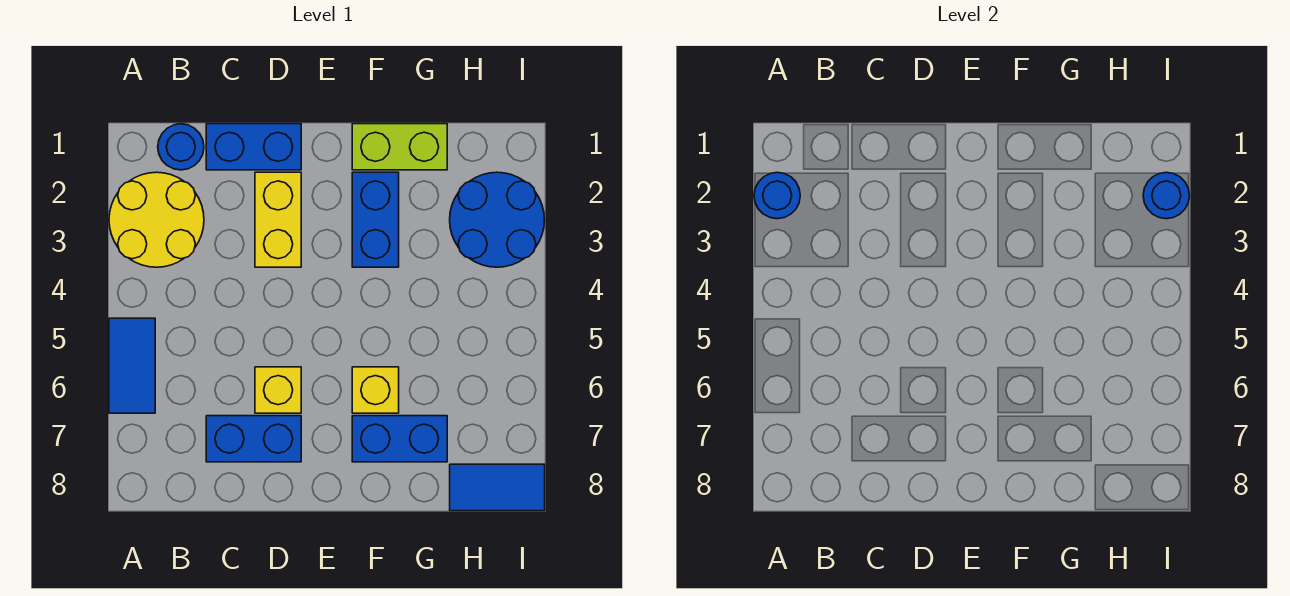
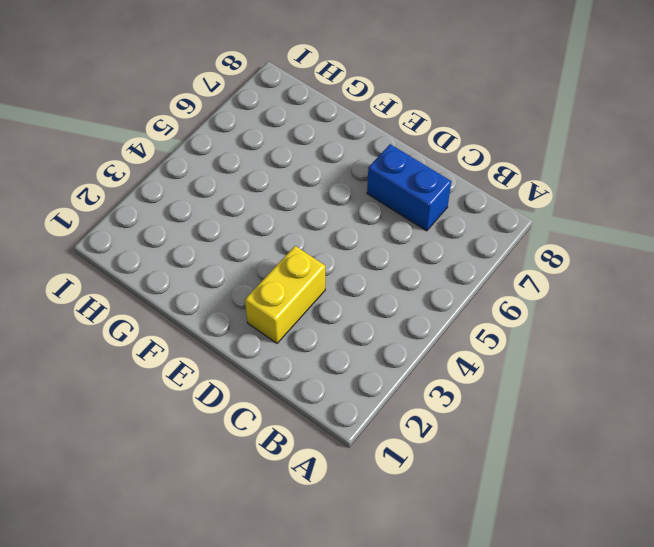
none -> yellow round brick A2:B3 level 1
none -> blue tile A5:A6 level 1
none -> blue round brick B1 level 1

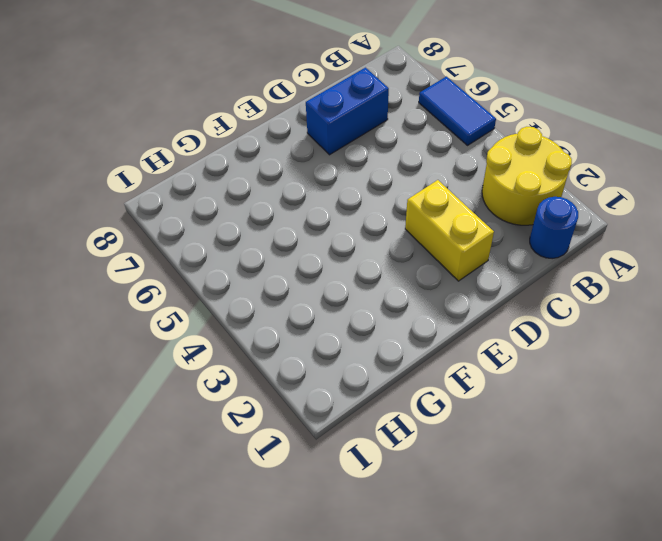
none -> blue brick C1:D1 level 1
none -> yellow brick D6 level 1
none -> lime brick F1:G1 level 1

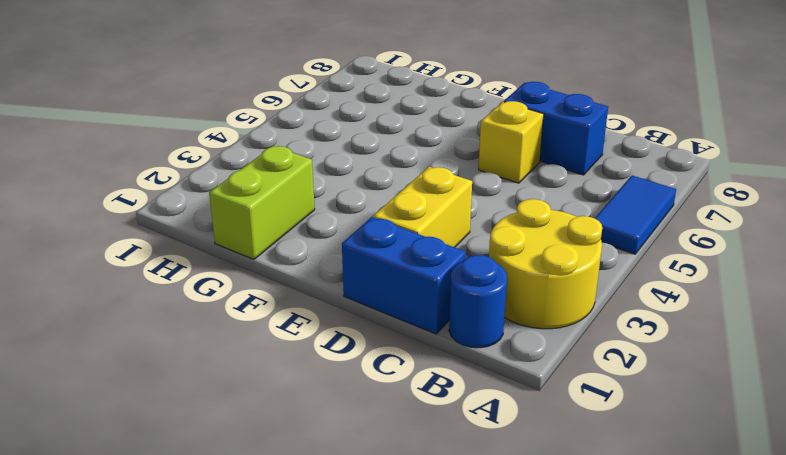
lime brick G1:G2 level 1 -> lime brick F1:G1 level 1
none -> blue brick F2:F3 level 1
none -> yellow brick F6 level 1
none -> blue brick F7:G7 level 1

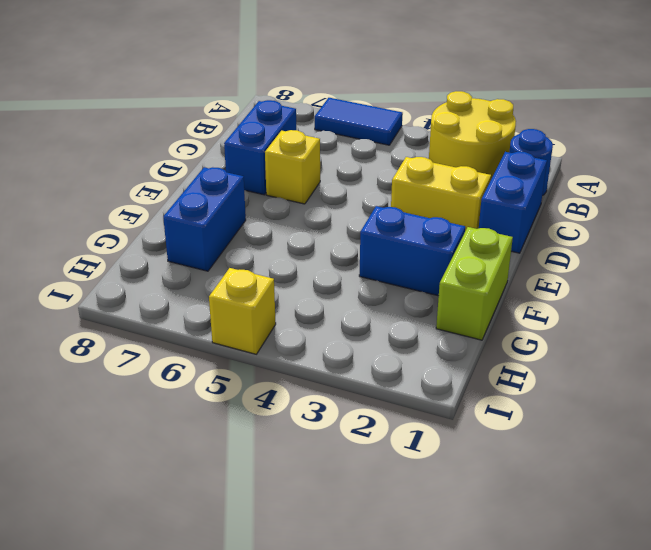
yellow brick I5 level 1 -> yellow brick F6 level 1
none -> blue round brick H2:I3 level 1
none -> blue tile H8:I8 level 1
none -> blue round brick A2 level 2

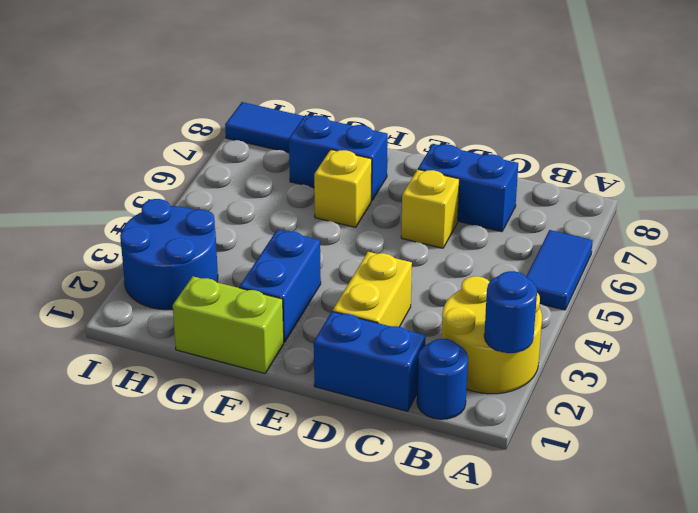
none -> blue round brick I2 level 2

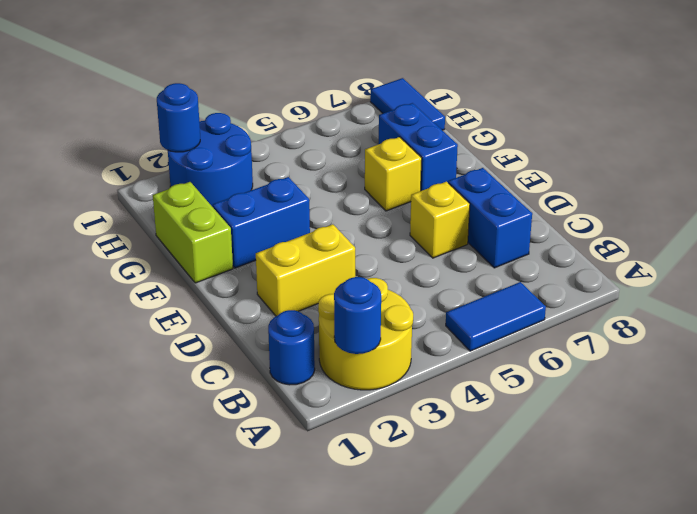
none -> blue brick C1:D1 level 1

